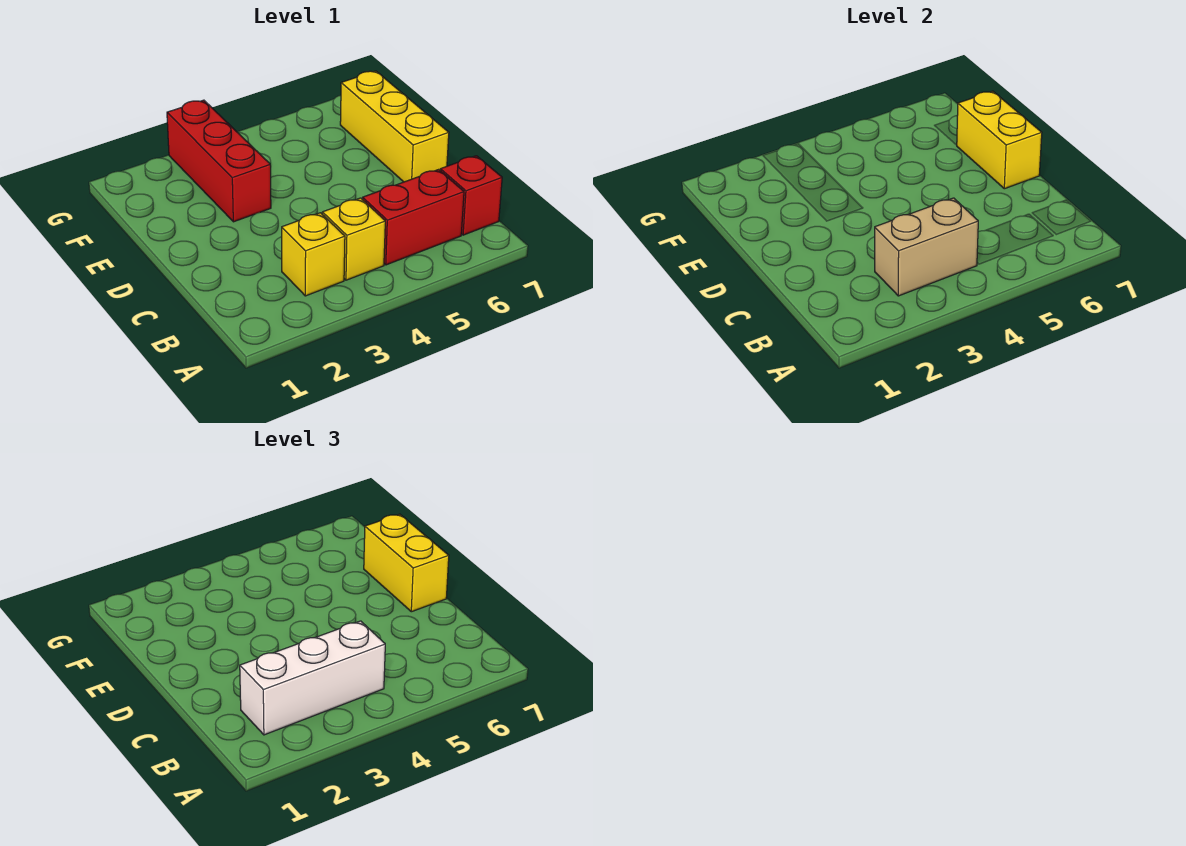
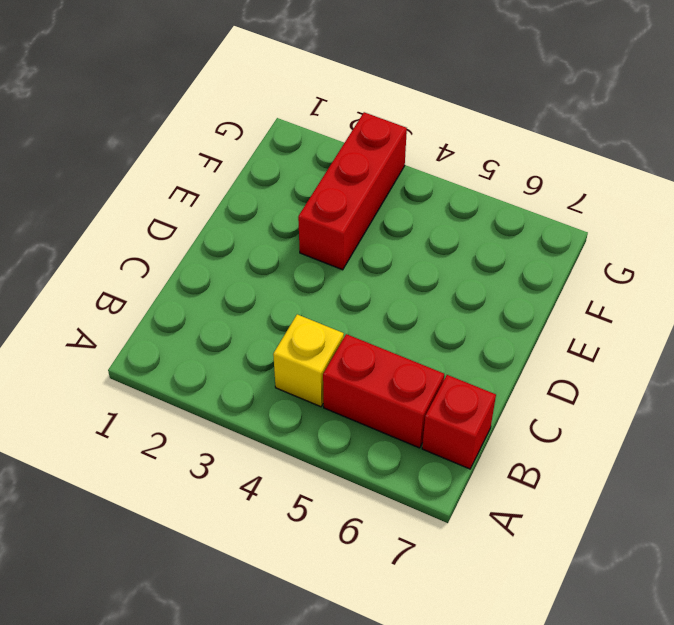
none -> yellow brick B3 level 1
none -> yellow brick D7:F7 level 1

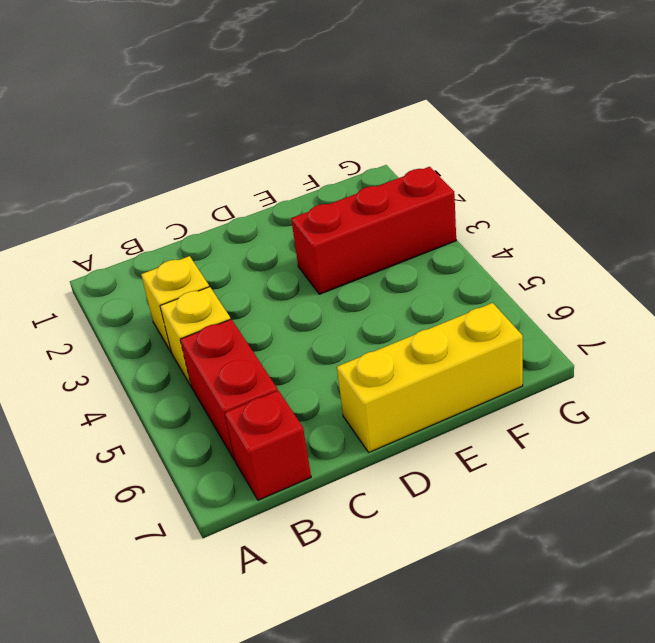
none -> tan brick B3:B4 level 2
none -> yellow brick D7:E7 level 2

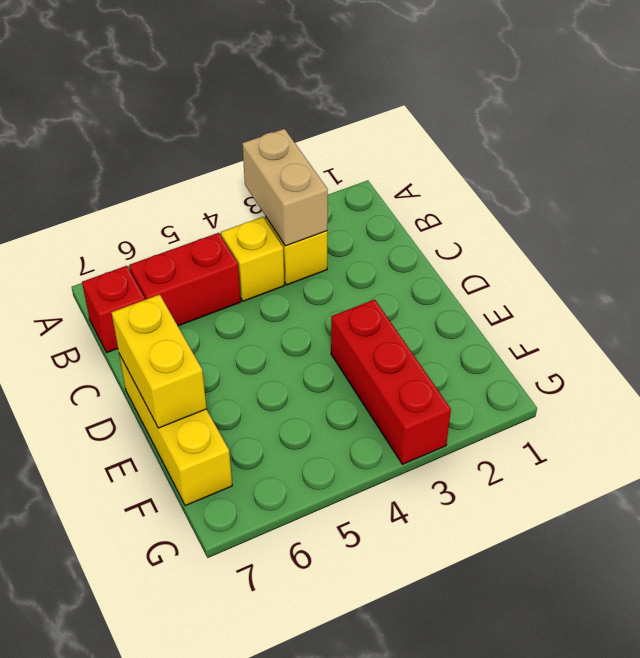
tan brick A3:B3 level 2 -> tan brick B3:B4 level 2
none -> white brick B2:B4 level 3
none -> yellow brick D7:E7 level 3

